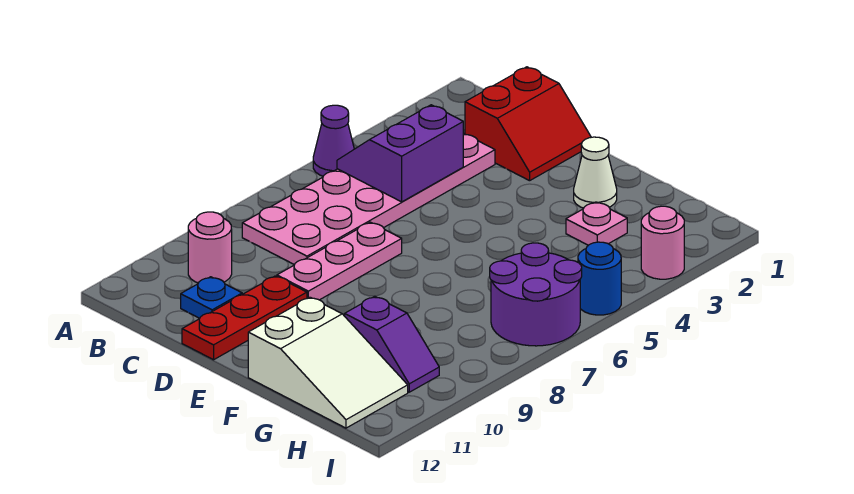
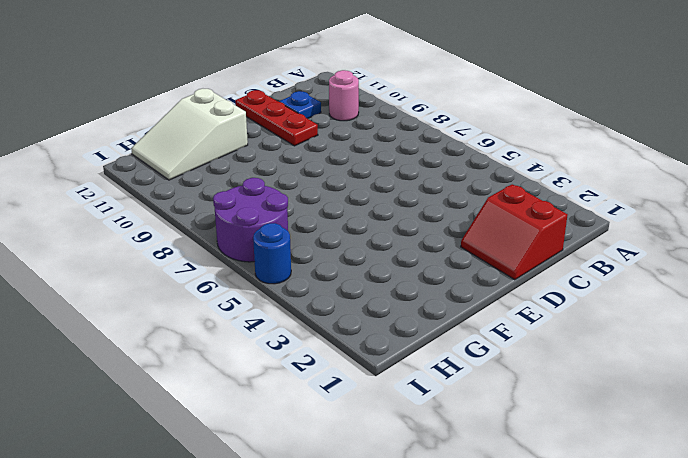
none -> purple cone A5 level 1
none -> pink plate B3:C8 level 1
none -> pink plate D7:D9 level 1

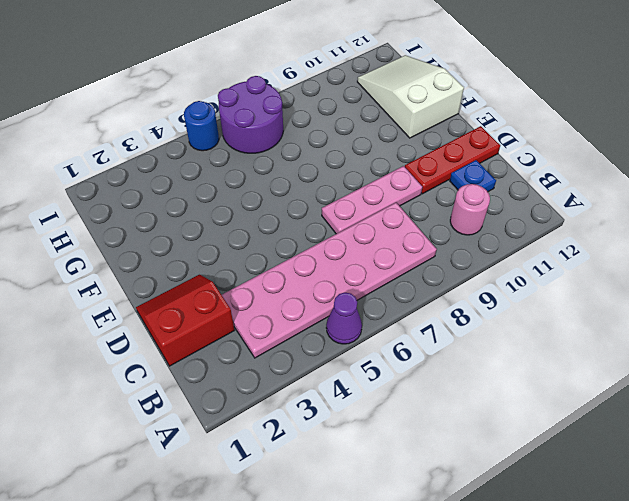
none -> white cone F2 level 1
none -> pink plate G3 level 1
none -> purple slope G10:H10 level 1 top G

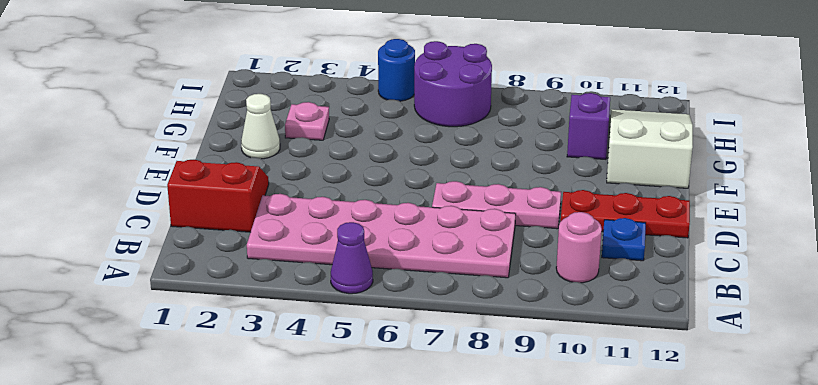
none -> pink round brick I3 level 1
none -> purple slope B4:C5 level 2 top C

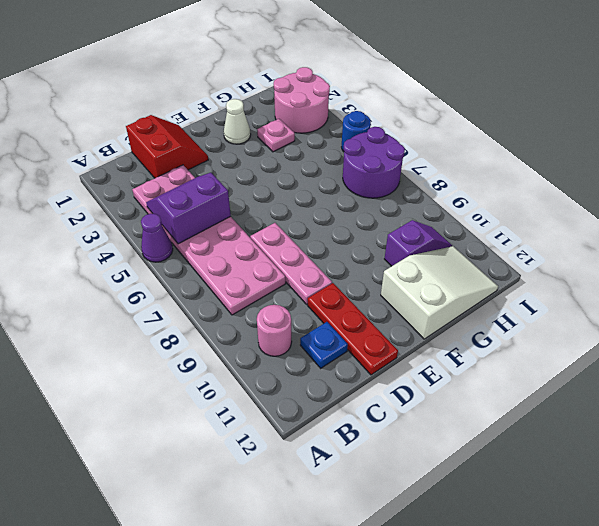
purple slope B4:C5 level 2 top 5 -> purple slope B4:C5 level 2 top C
pink round brick H2:I3 level 1 -> pink round brick I3 level 1

